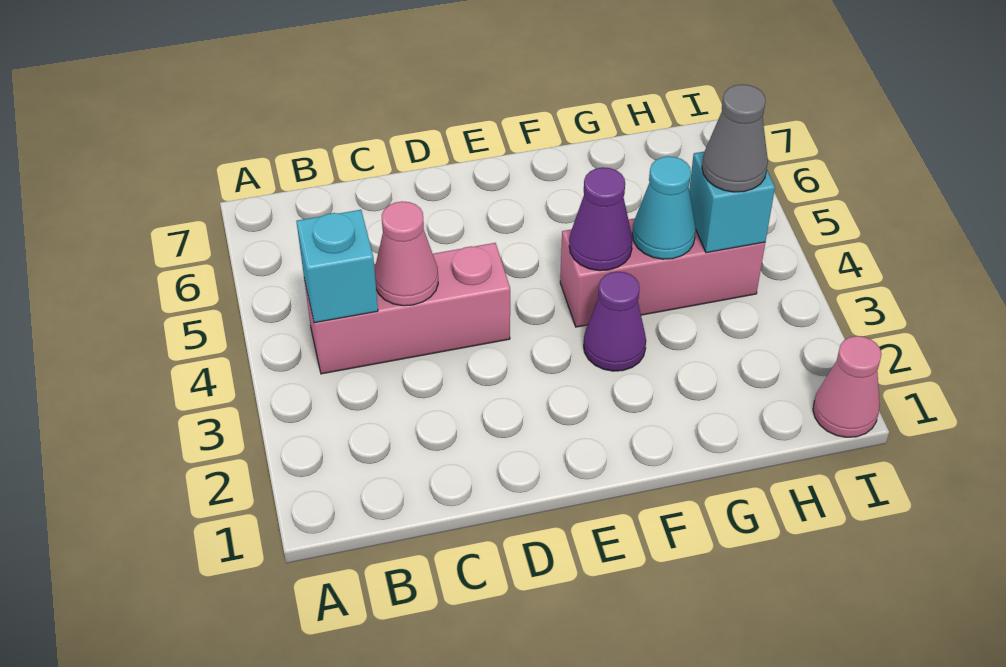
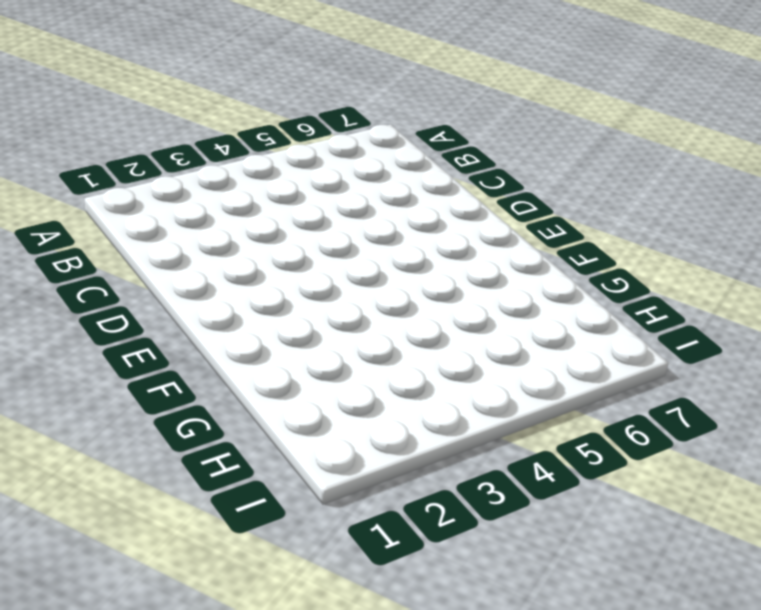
none -> pink brick B4:D4 level 1
none -> purple cone F3 level 1

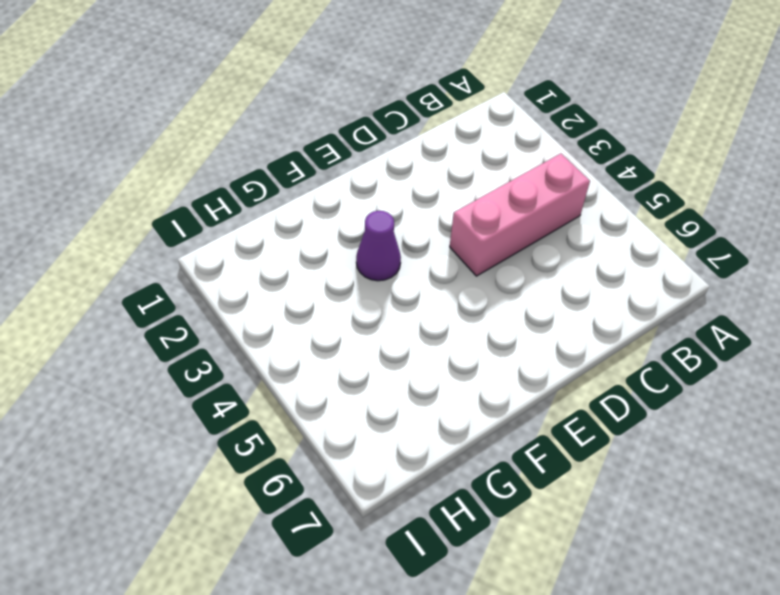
none -> pink brick F4:H4 level 1
none -> pink cone I1 level 1

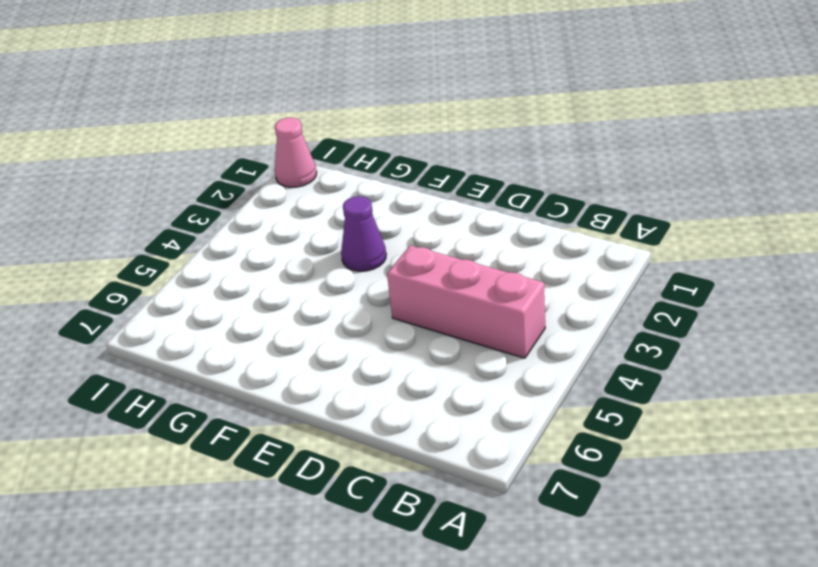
none -> pink brick F4:H4 level 1
none -> cyan brick B4 level 2

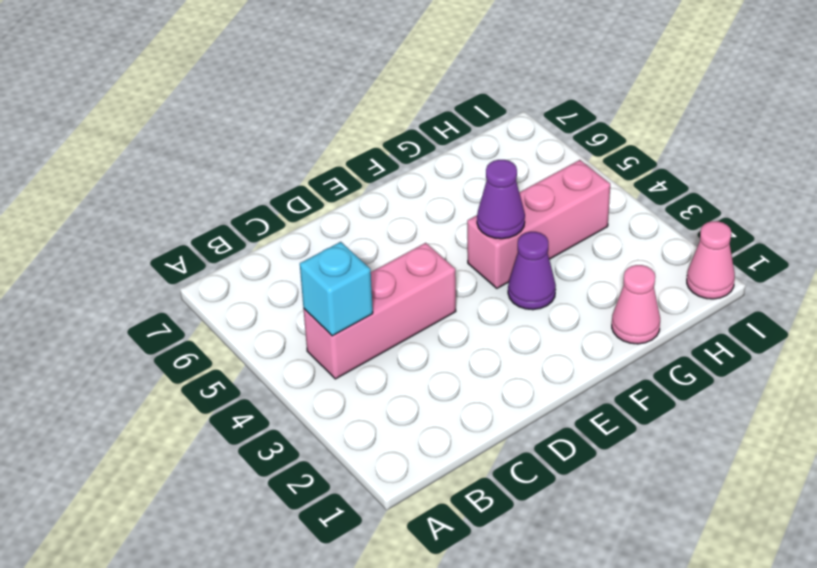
pink cone G1 level 1 -> pink cone C4 level 2
none -> cyan cone G4 level 2
none -> cyan brick H4 level 2

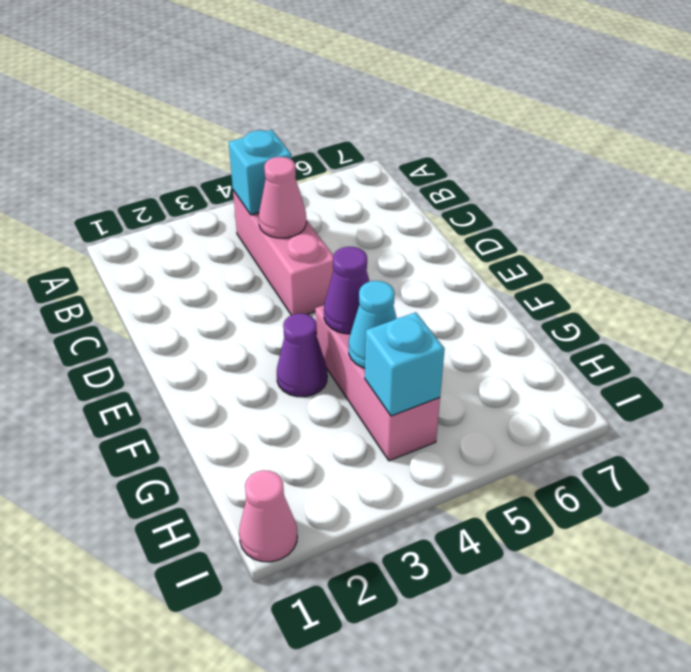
none -> grey cone H4 level 3

